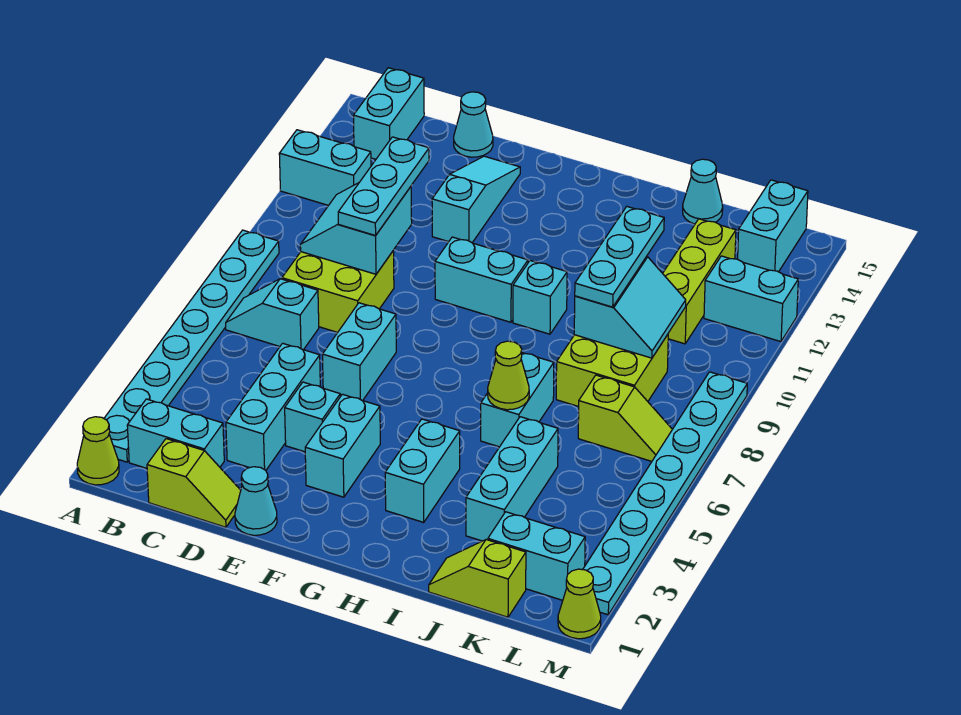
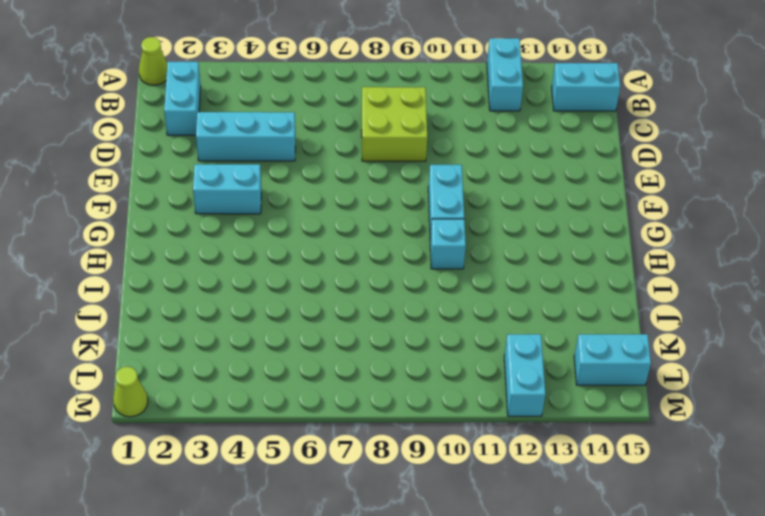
none -> cyan plate A2:A9 level 1
none -> cyan slope B7:C7 level 1 top C
none -> lime slope C1:D1 level 1 top C
none -> cyan cone D15 level 1

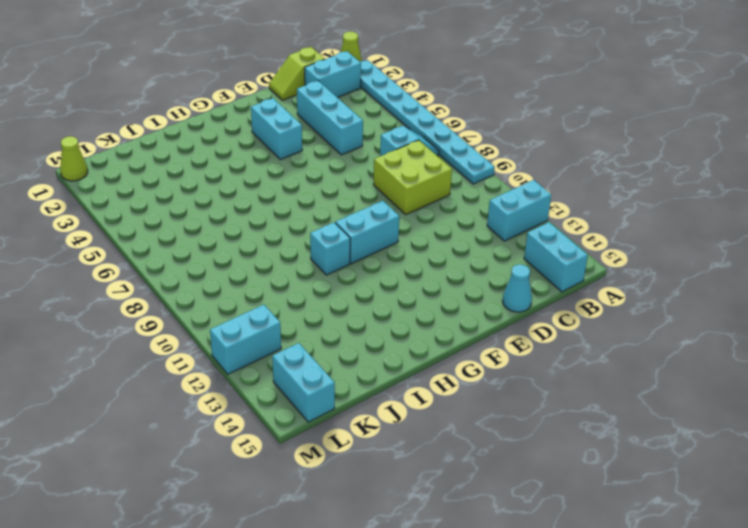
none -> cyan cone E1 level 1
none -> cyan brick E4 level 1
none -> cyan brick E6:E7 level 1
none -> cyan slope E12:E14 level 1 top 12

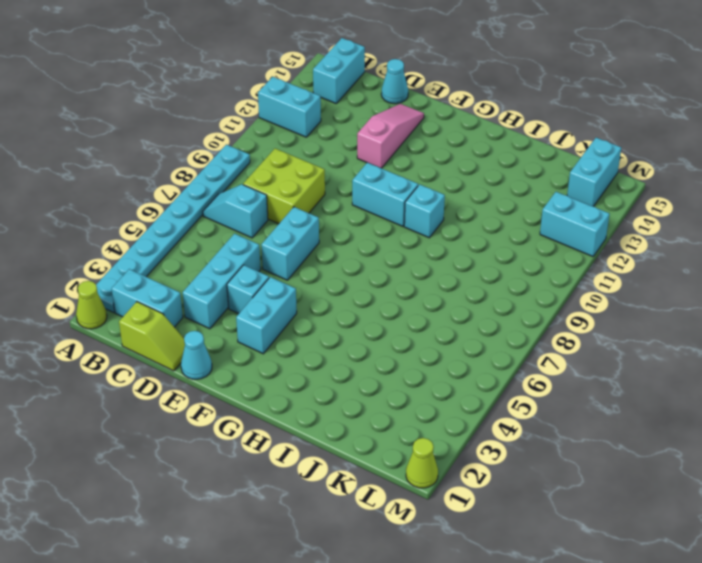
pink slope E12:E14 level 1 top 12 -> cyan slope E12:E14 level 1 top 12
none -> cyan brick H3:H4 level 1
none -> cyan brick I6:I7 level 1
none -> lime slope J1:K1 level 1 top K
none -> cyan brick J3:J5 level 1

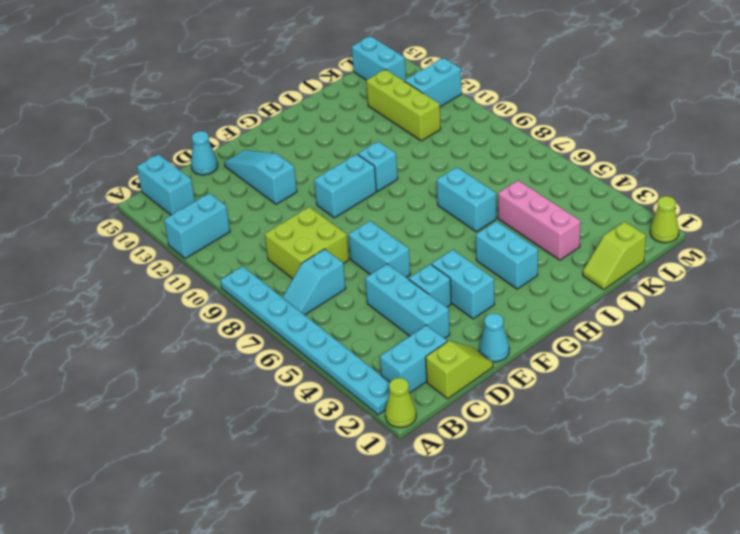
pink brick J3:J5 level 1 -> cyan brick J3:J5 level 1
none -> lime brick J8:K9 level 1
none -> cyan cone J15 level 1
none -> cyan brick K2:L2 level 1
none -> lime slope K7:L7 level 1 top K

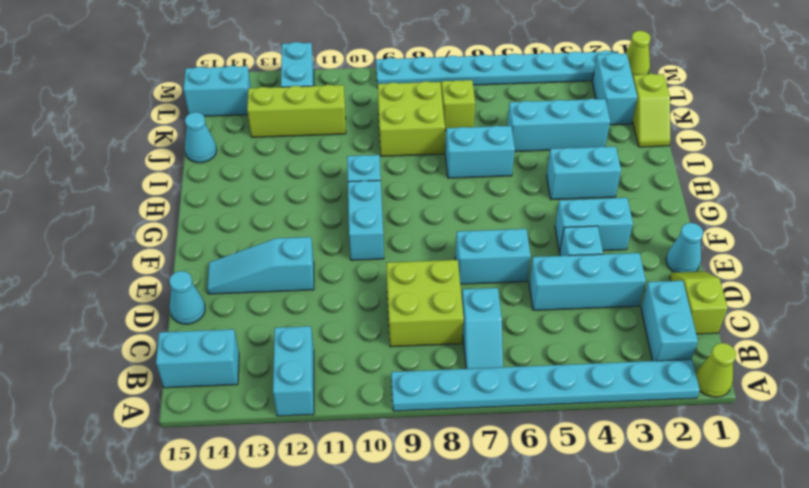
none -> cyan slope C9:D10 level 2 top D
none -> lime cone I6 level 2
none -> cyan slope J9:K10 level 2 top J
none -> cyan plate D9:D11 level 3

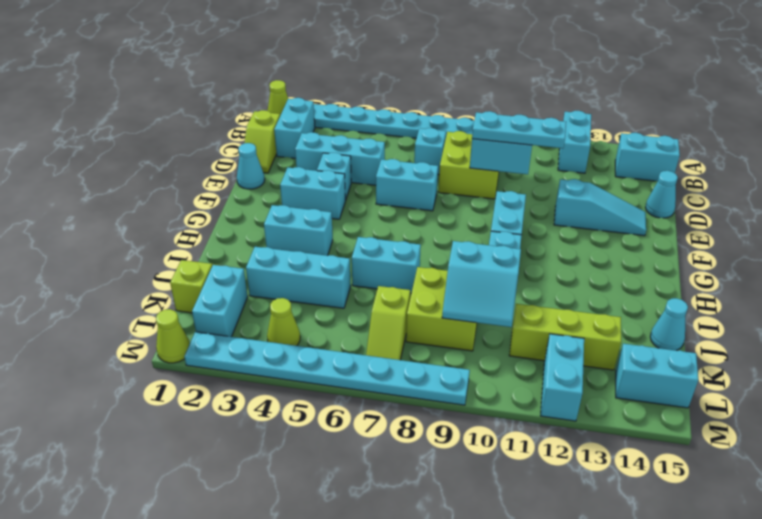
lime cone L4 level 1 -> lime cone I6 level 2
none -> cyan plate J9:J11 level 3

